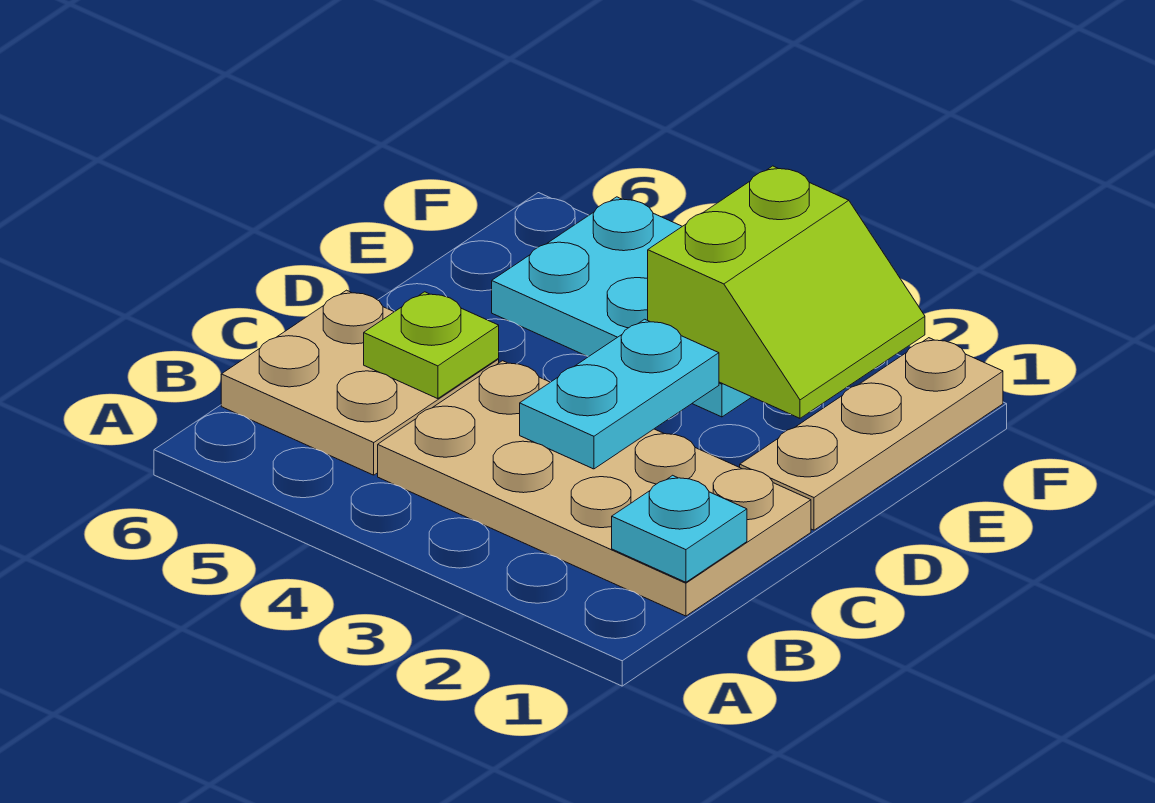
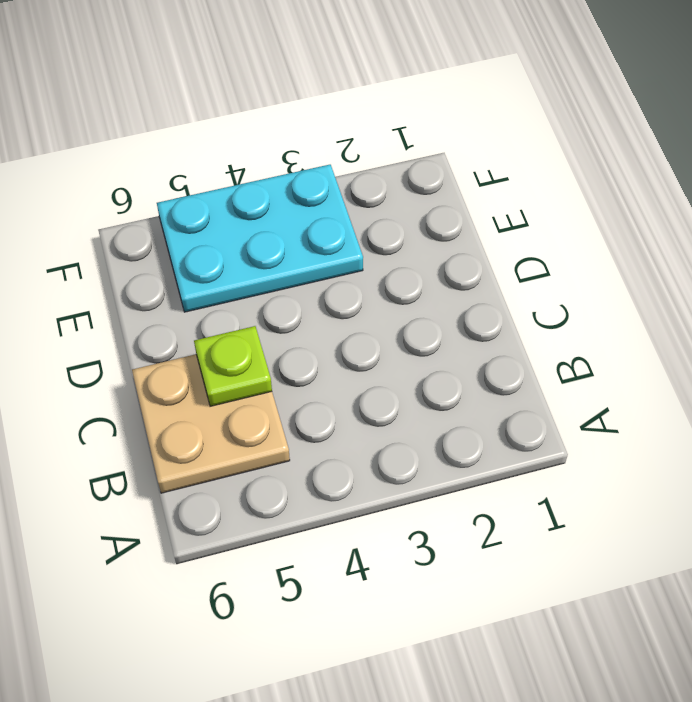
none -> tan plate B1:C4 level 1
none -> tan plate D1:F1 level 1

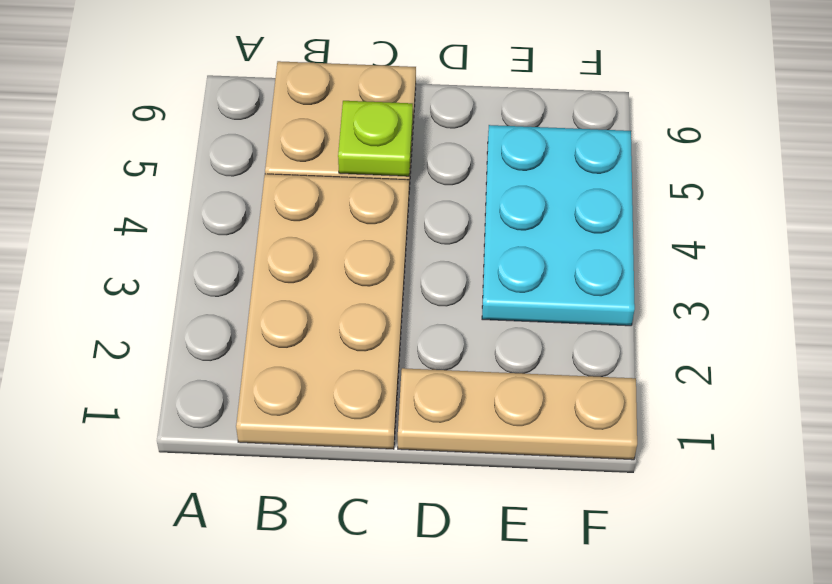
none -> cyan plate B1 level 2
none -> cyan plate C3:D3 level 2

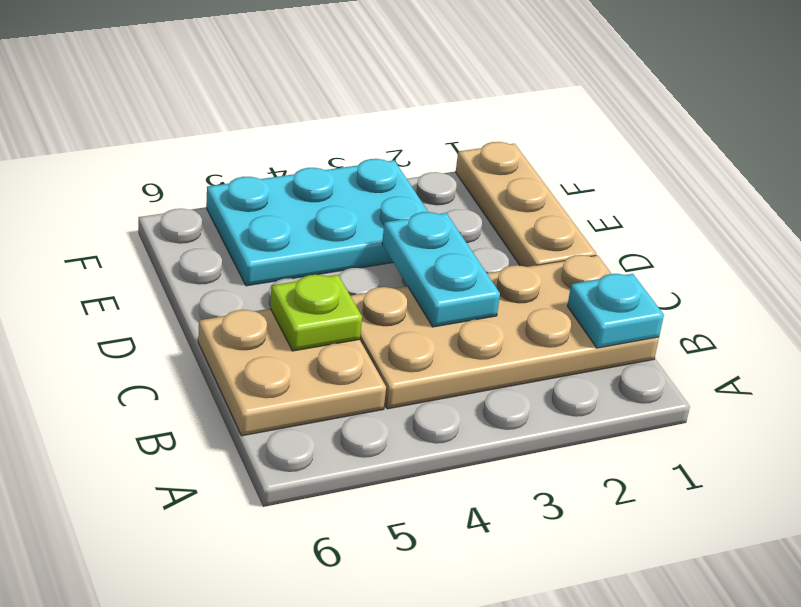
none -> lime slope E2:F3 level 2 top 3

